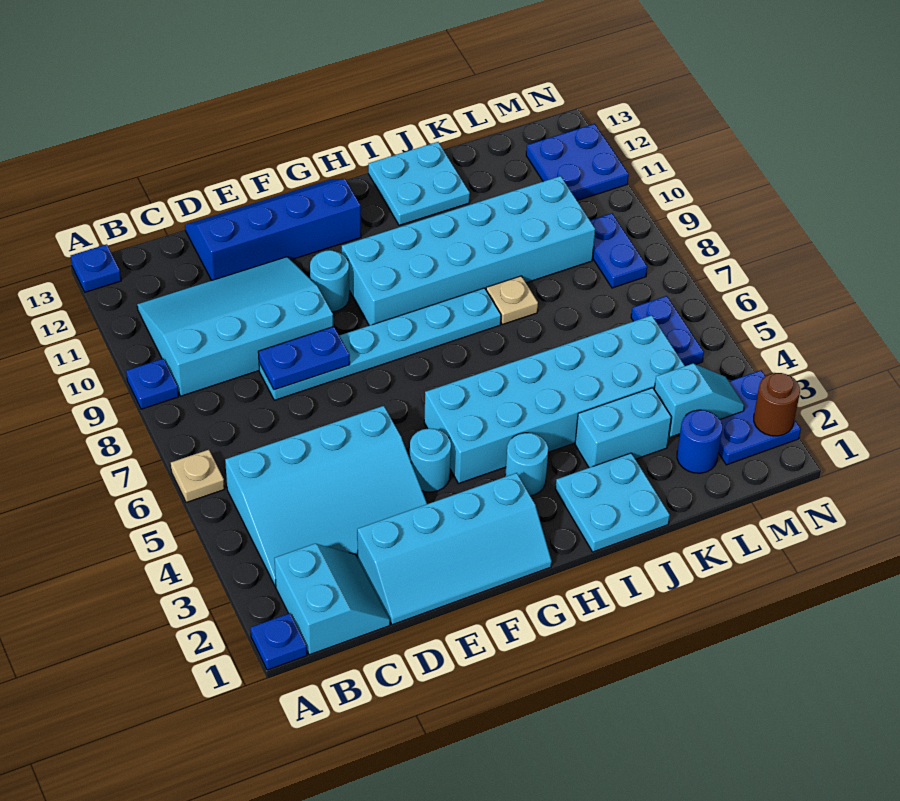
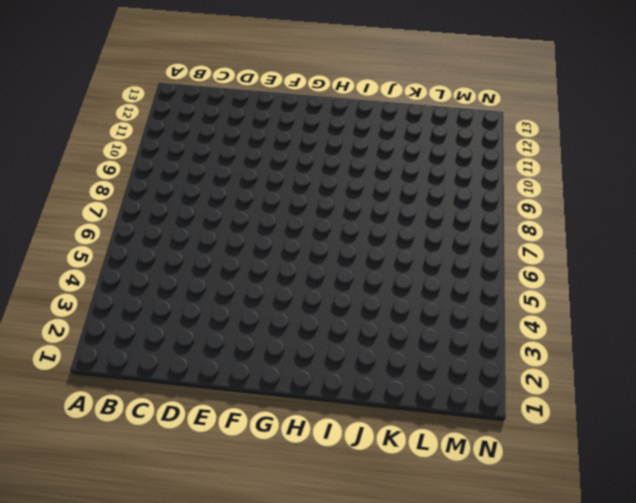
none -> blue plate A1 level 1
none -> tan plate A6 level 1
none -> blue plate A9 level 1

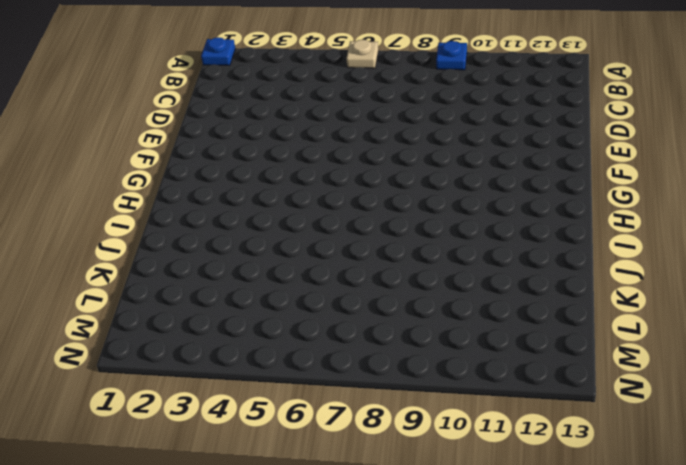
none -> blue plate A13 level 1
none -> cyan slope B1:C2 level 1 top B
none -> cyan slope B3:E5 level 1 top 5

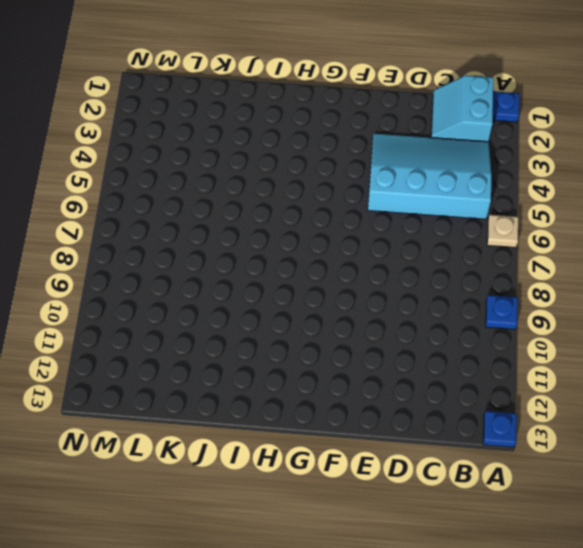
none -> cyan slope B9:E11 level 1 top 9
none -> cyan slope D1:G2 level 1 top 2
none -> cyan plate D8:I8 level 1

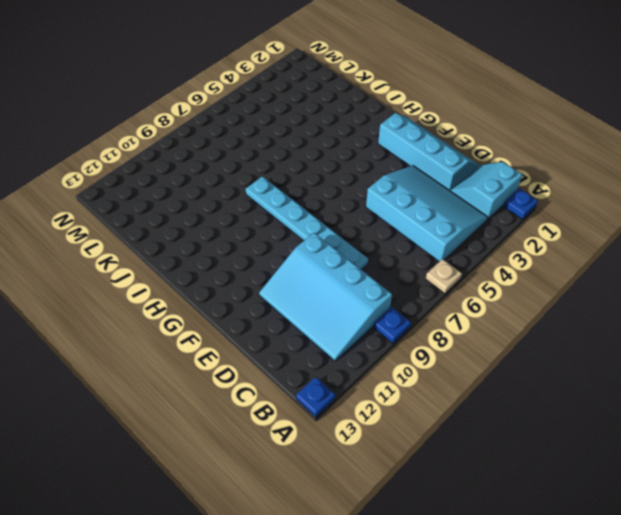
none -> blue slope D12:G13 level 1 top 12
none -> cyan round brick F4 level 1
none -> cyan round brick F10 level 1

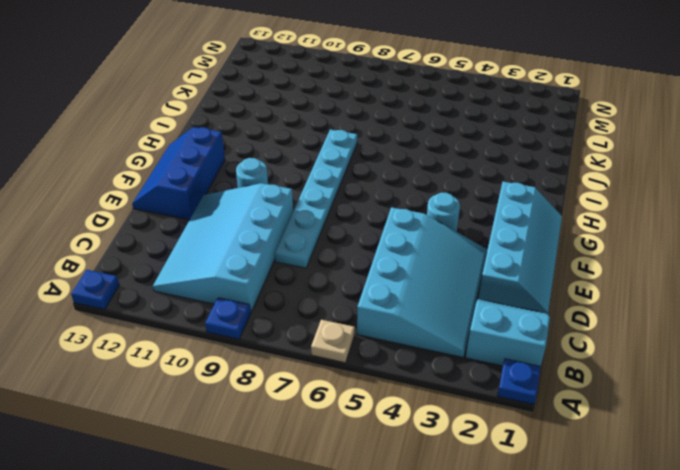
blue slope E12:G13 level 1 top 12 -> blue slope D12:G13 level 1 top 12
none -> cyan brick G4:L5 level 1
none -> cyan brick G9:L10 level 1
none -> cyan round brick H3 level 1

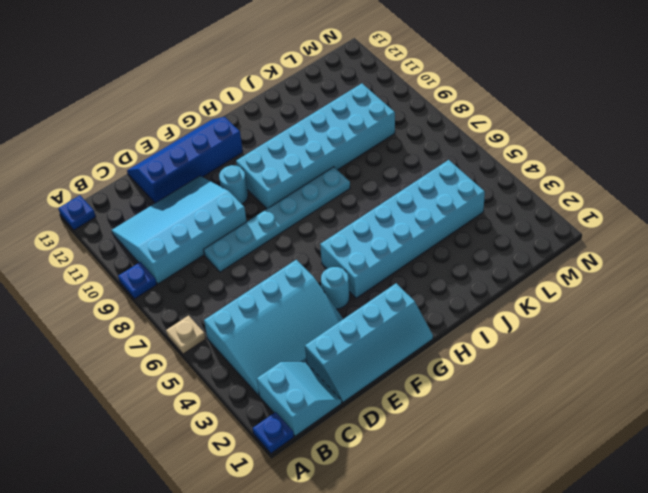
none -> cyan round brick H3 level 1
none -> cyan plate I1:J2 level 1
none -> cyan plate I12:J13 level 1

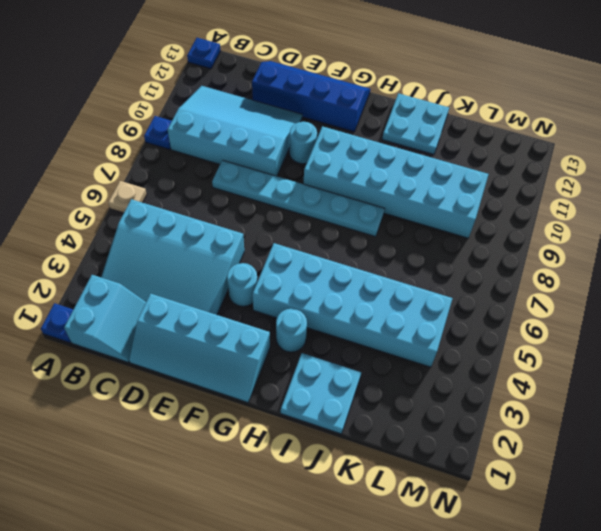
none -> cyan brick J3:K3 level 1
none -> tan plate J8 level 1
none -> blue round brick L2 level 1

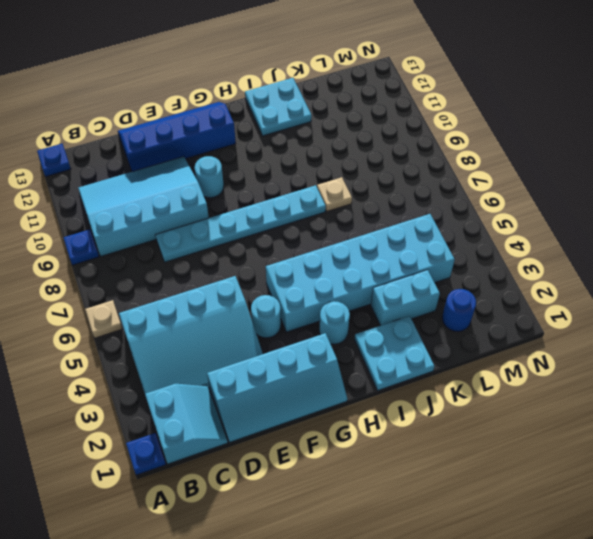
none -> cyan brick G9:L10 level 1
none -> blue plate M2:N3 level 1
none -> blue plate M5:M6 level 1

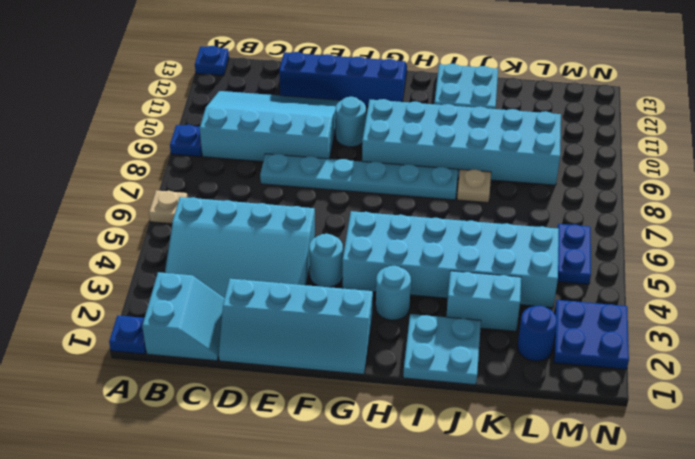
none -> blue plate M8:M9 level 1
none -> blue plate M11:N12 level 1
none -> blue plate D8:E8 level 2

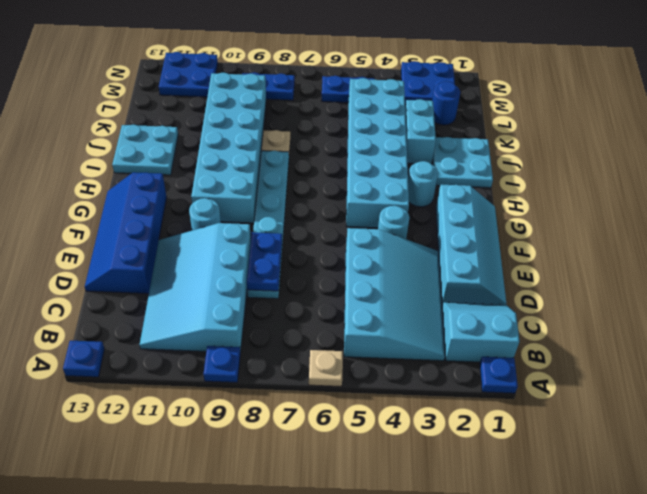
none -> cyan slope L3:M3 level 2 top L
none -> brown round brick N2 level 2

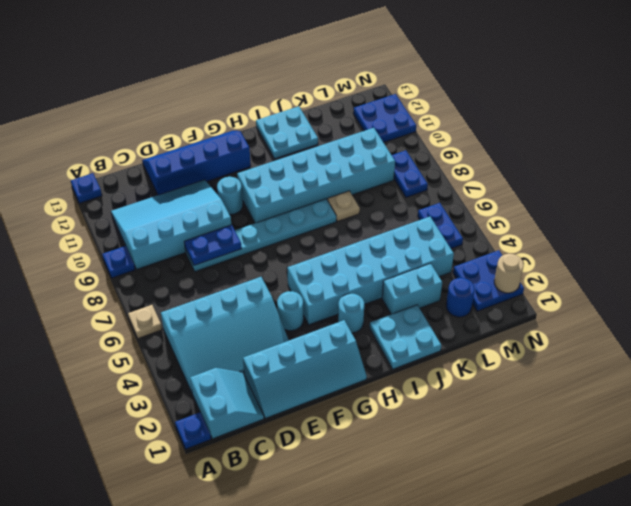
tan round brick N2 level 2 -> brown round brick N2 level 2
none -> cyan slope L3:M3 level 2 top L

